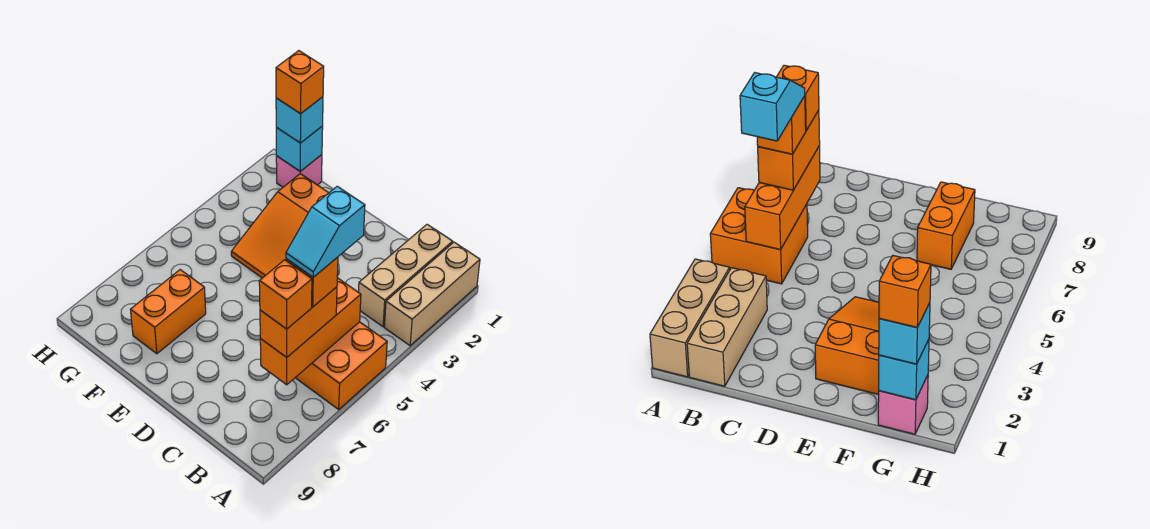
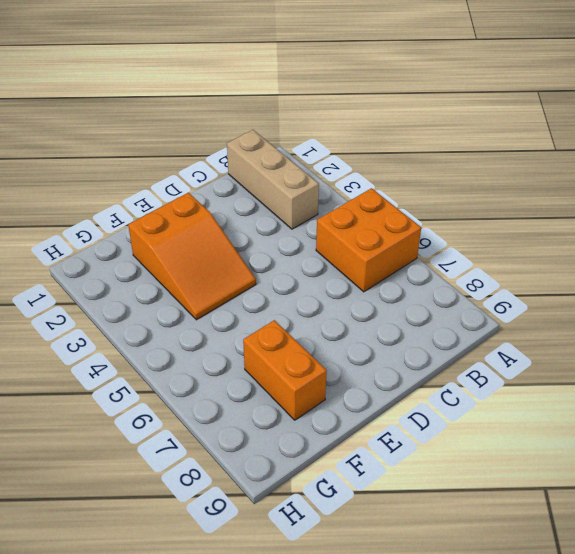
none -> tan brick A1:A3 level 1
none -> pink brick G1 level 1
none -> orange brick B5:B7 level 2

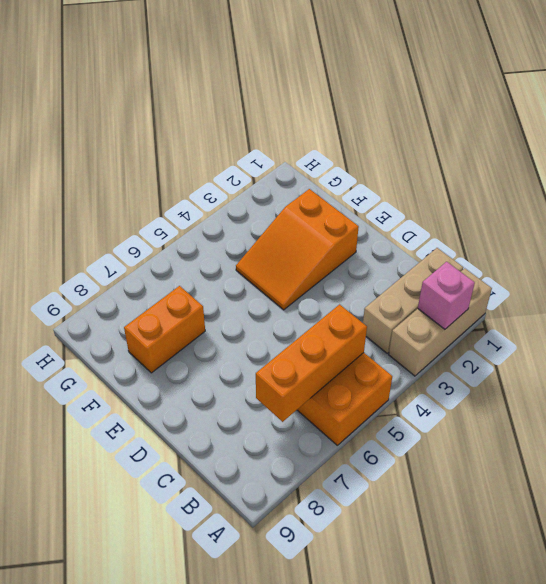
pink brick A2 level 2 -> pink brick G1 level 1
none -> cyan brick G1 level 2
none -> orange brick B6:B7 level 3
none -> cyan brick G1 level 3

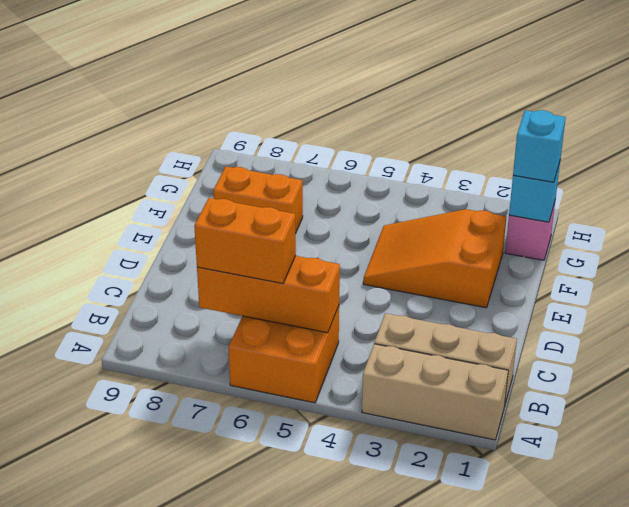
none -> orange brick B6 level 4
none -> orange brick B7 level 4
none -> orange brick G1 level 4

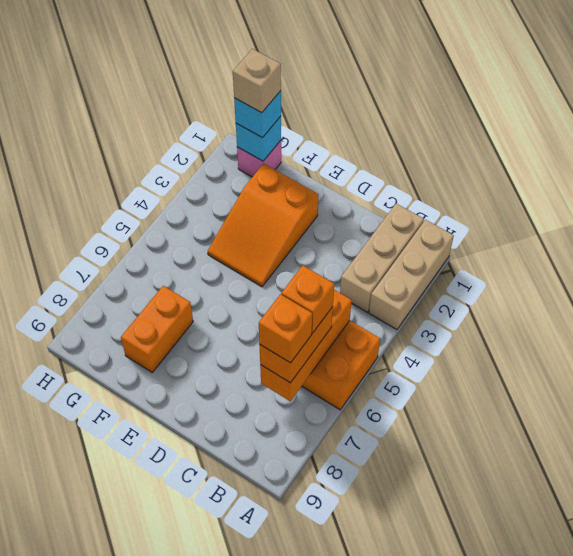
tan brick G1 level 4 -> orange brick G1 level 4
none -> cyan slope B5:B6 level 5 top 5

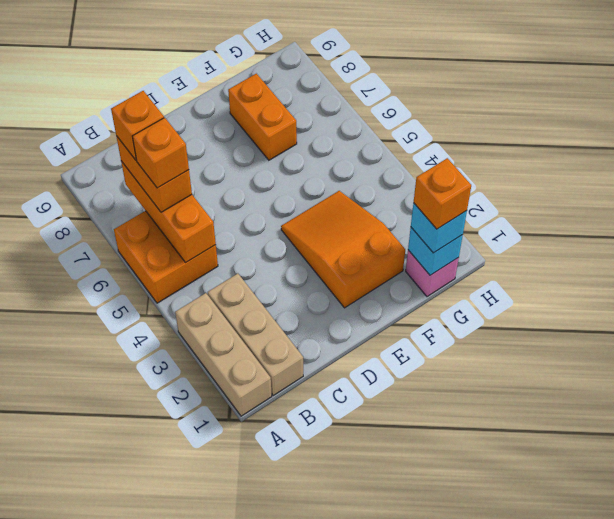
none -> cyan slope B5:B6 level 5 top 5

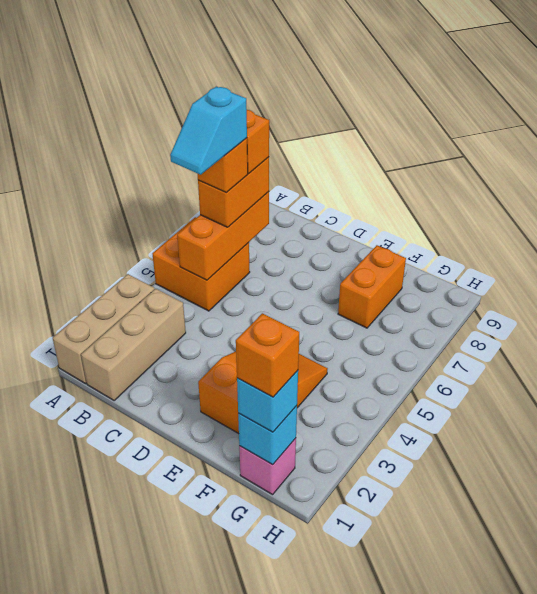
cyan slope B5:B6 level 5 top 6 -> cyan slope B5:B6 level 5 top 5

